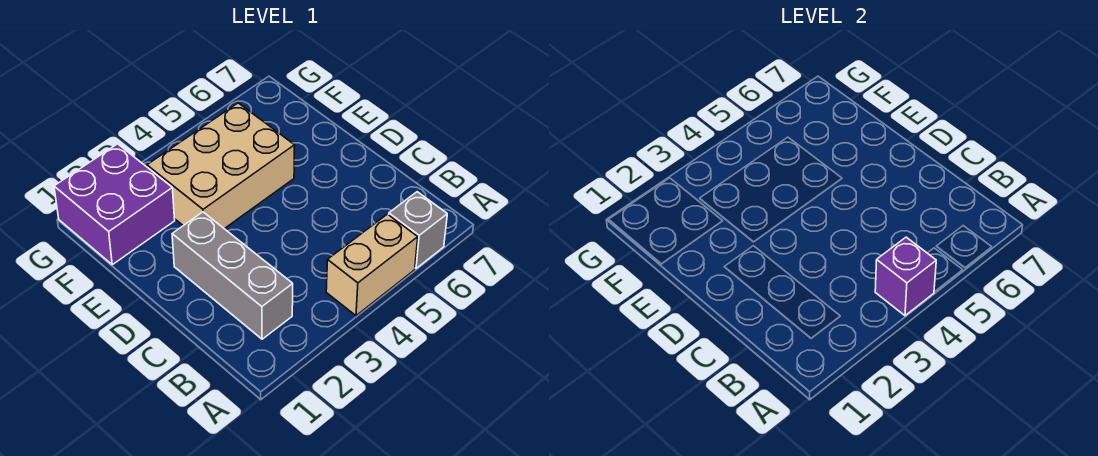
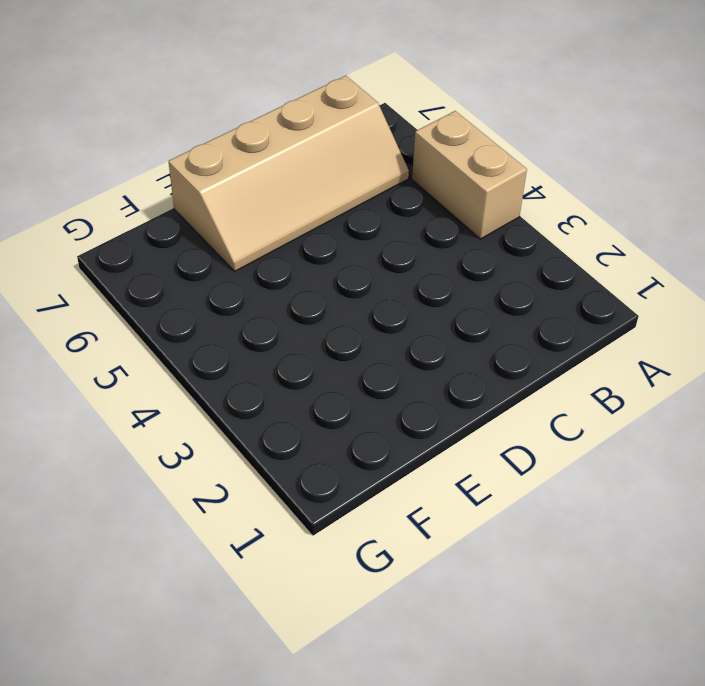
tan slope B6:E7 level 1 top 7 -> none
none -> grey brick A6 level 1
none -> grey brick B2:D2 level 1

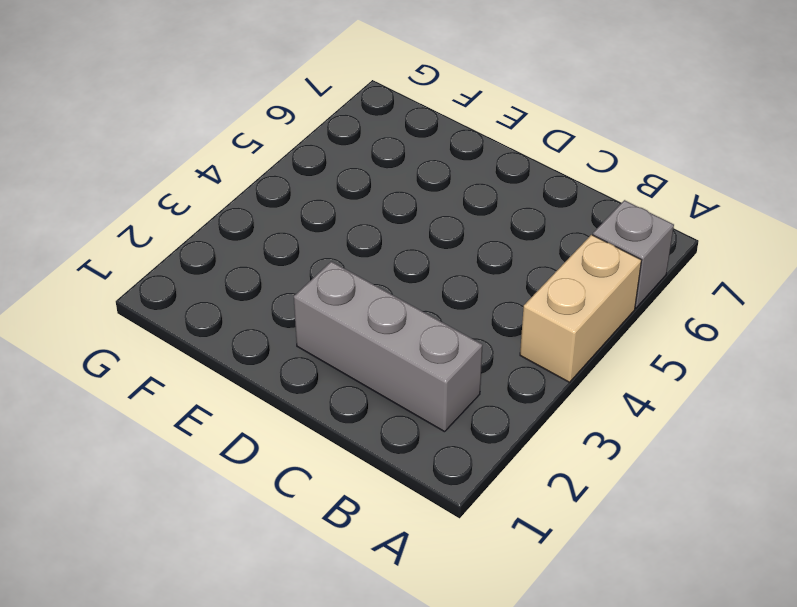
none -> tan brick E3:F5 level 1
none -> purple brick F1:G2 level 1

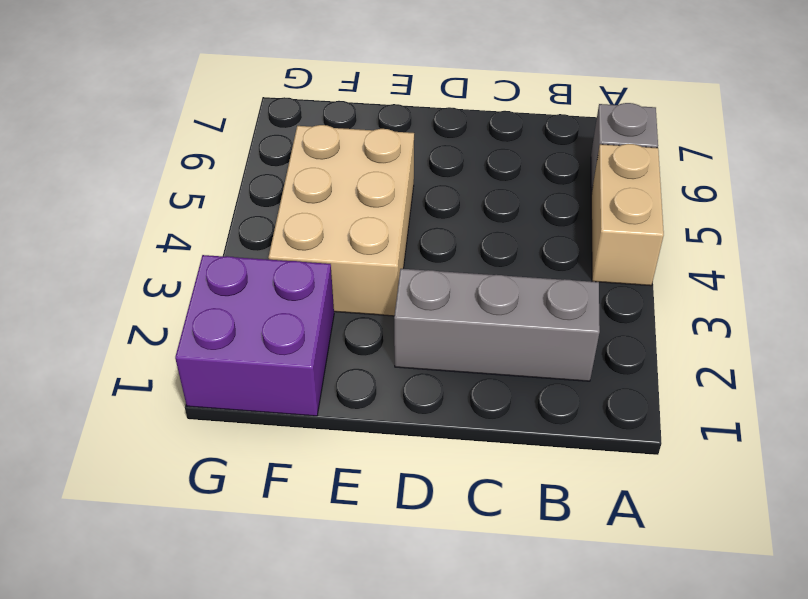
none -> purple brick A4 level 2

